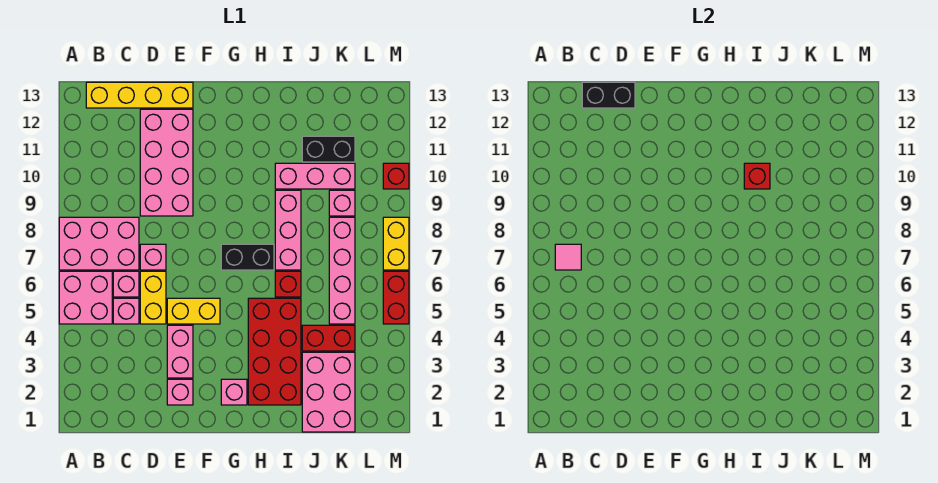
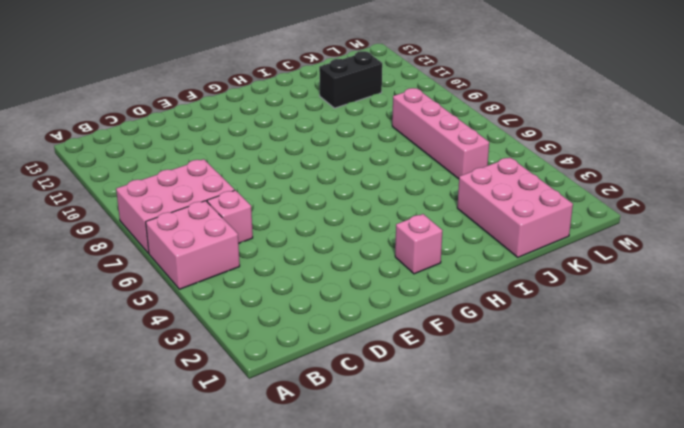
none -> yellow brick B13:E13 level 1
none -> pink brick C5 level 1
none -> yellow brick D5:D6 level 1

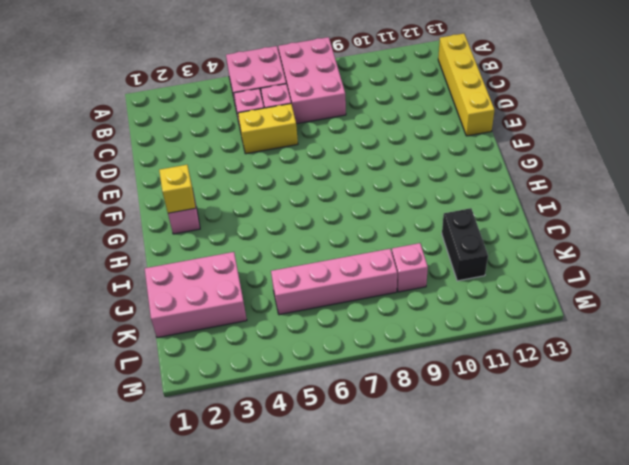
yellow brick G2 level 2 -> none
none -> pink brick D7 level 1
none -> pink brick D9:E12 level 1
none -> pink brick E2 level 1

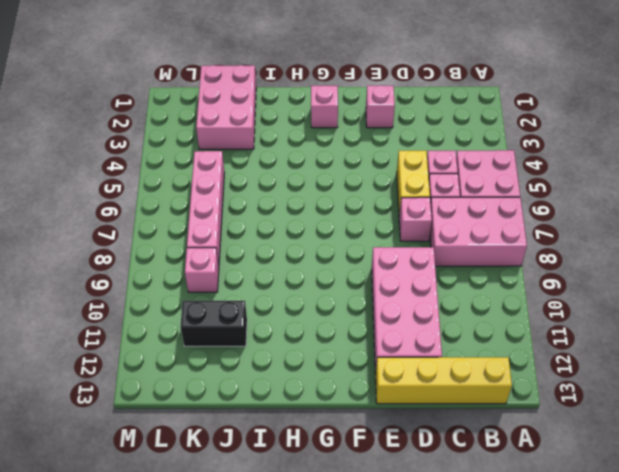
none -> pink brick E3:E4 level 1
none -> yellow brick E5:F5 level 1
none -> black brick G7:H7 level 1

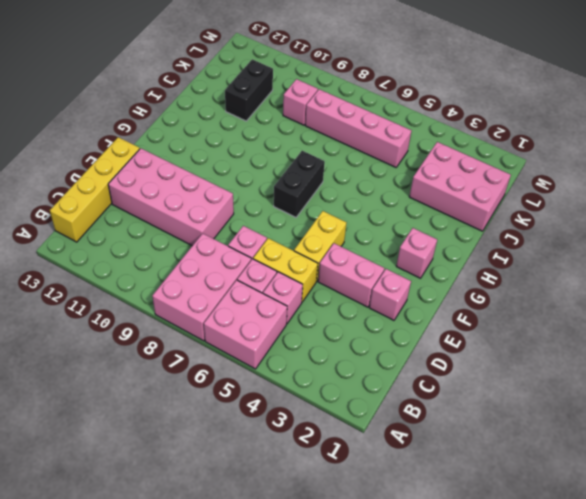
none -> red brick H2:I5 level 1
none -> red brick I6 level 1
none -> pink brick I7:I9 level 1

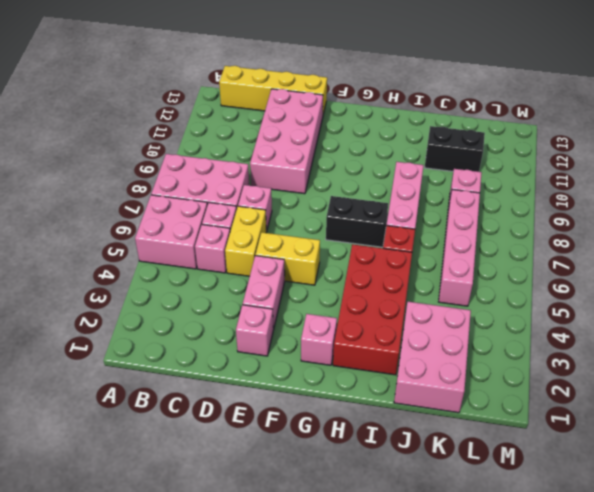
none -> pink brick I10:K10 level 1
none -> red brick J4:K4 level 1
none -> red brick M5:M6 level 1

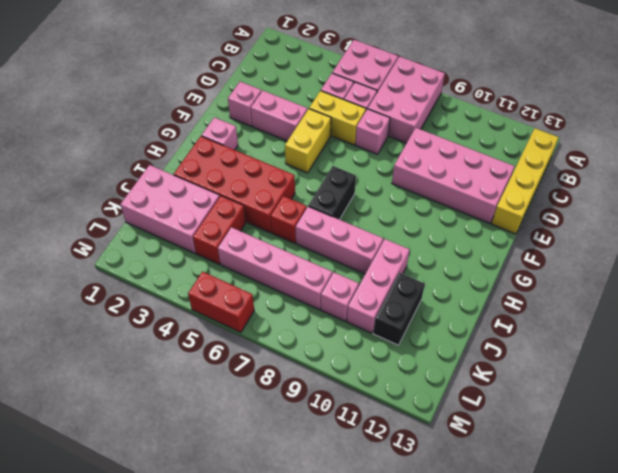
none -> yellow brick M7:M8 level 1
none -> red brick M10 level 1
none -> pink tile B7 level 2

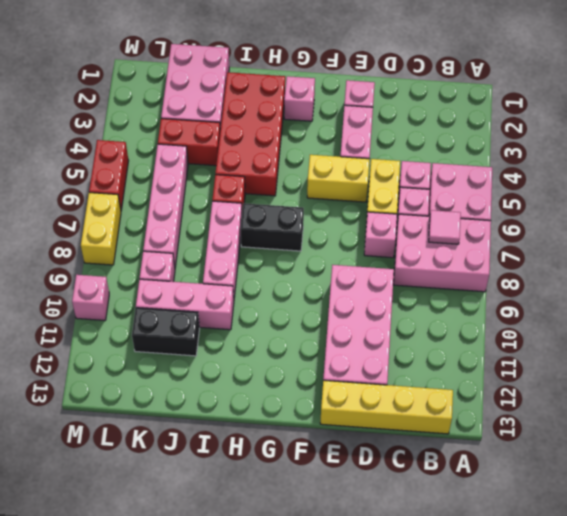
pink brick M10 level 1 -> red brick M10 level 1
none -> black brick C13:D13 level 2
none -> red brick I10 level 2

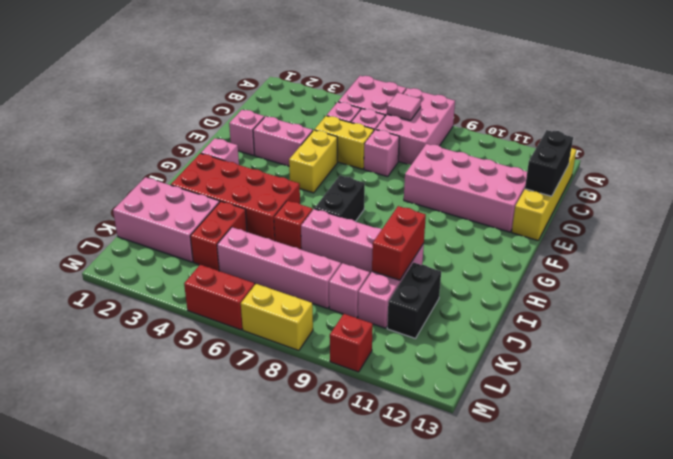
red brick I10:J10 level 2 -> red brick I10 level 2

